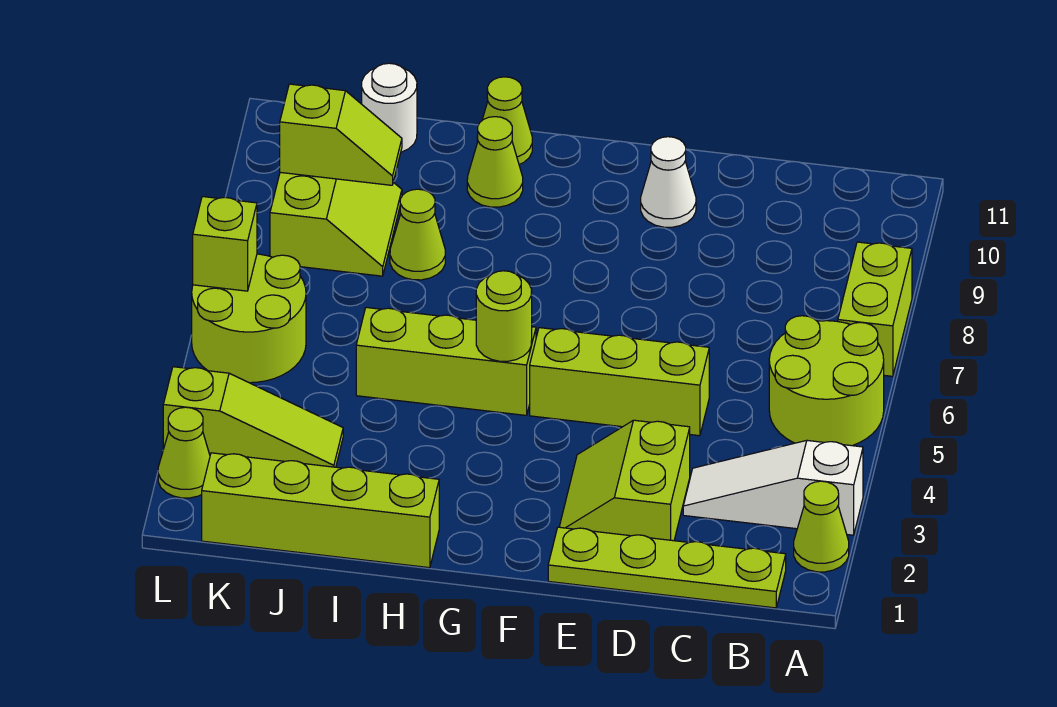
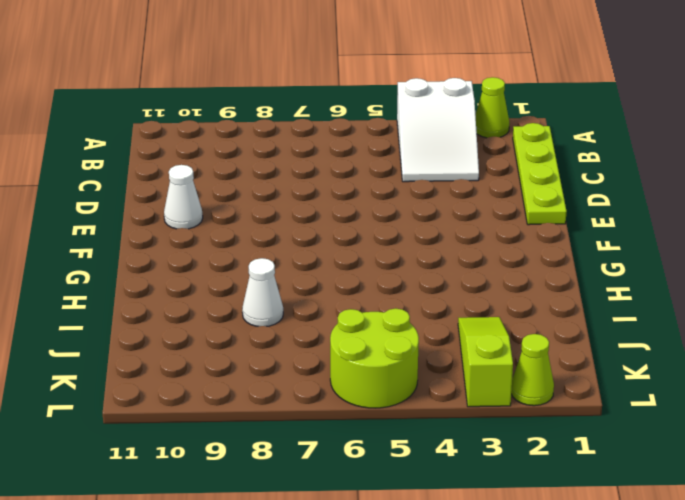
white slope A3:C4 level 1 top A -> white slope A3:C3 level 1 top A
white cone I8 level 1 -> lime cone I8 level 1
none -> lime round brick A5:B6 level 1
none -> lime brick A7:A8 level 1
none -> lime slope D2:E3 level 1 top D

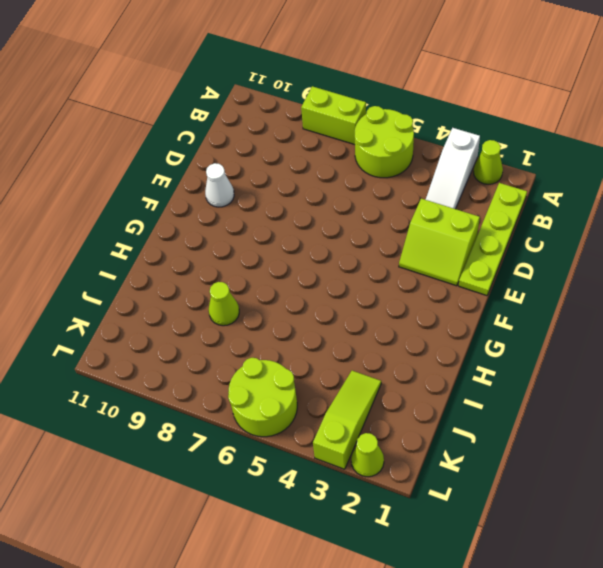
none -> lime brick D5:F5 level 1
none -> lime brick G5:I5 level 1
none -> lime brick H1:K1 level 1

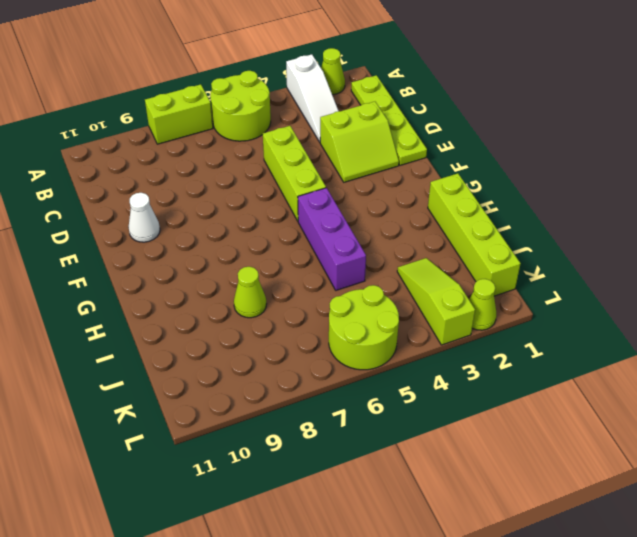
purple brick G5:I5 level 1 -> lime brick G5:I5 level 1
none -> lime cone H10 level 1
none -> lime cone H11 level 1
none -> lime slope J8:K9 level 1 top K

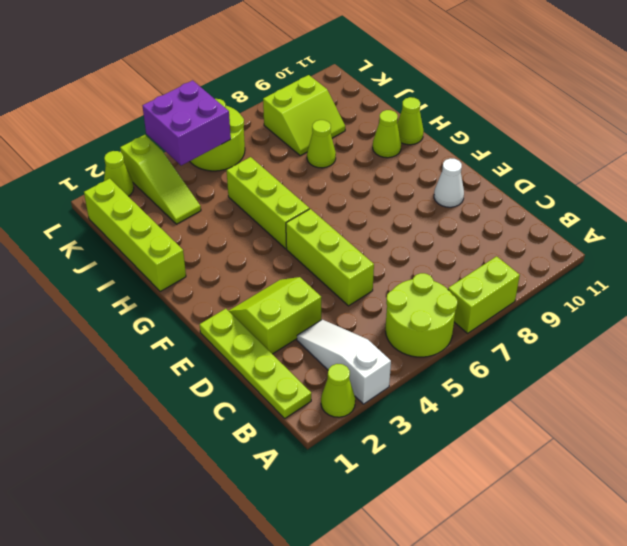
purple brick K4:L5 level 2 -> none
none -> white round brick J11 level 1
none -> lime round brick G5 level 2
none -> lime slope J9:K9 level 2 top K

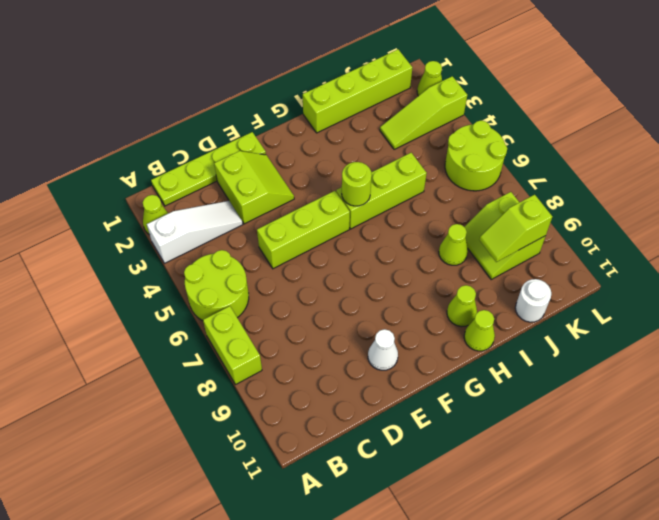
none -> lime brick L6 level 2

